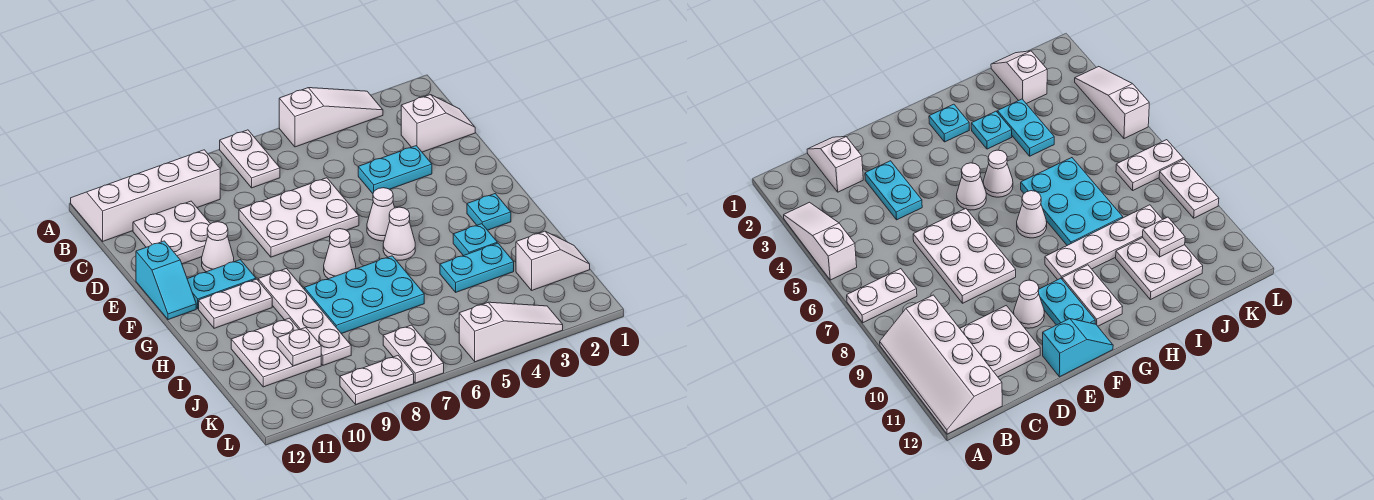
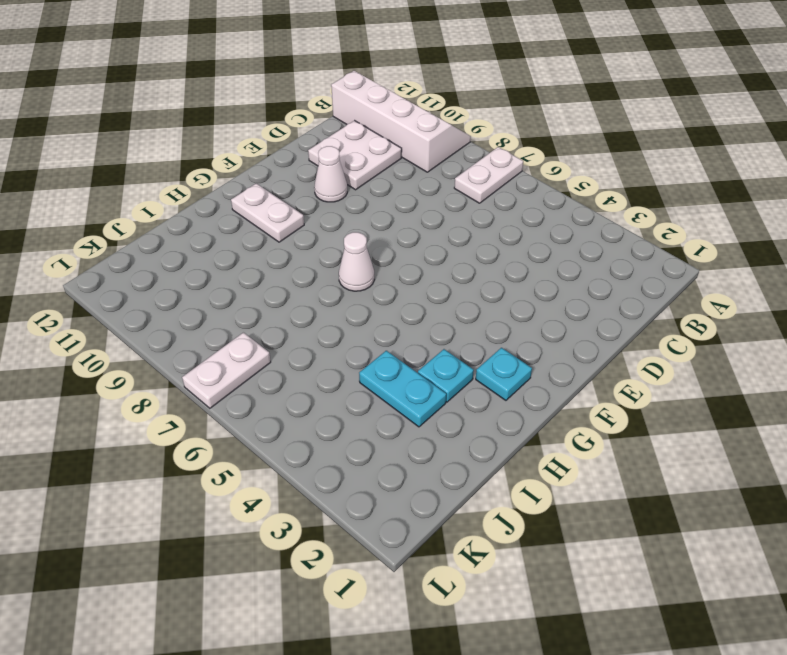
none -> white slope A3:A5 level 1 top 5
none -> white slope C1:C2 level 1 top 2
none -> cyan plate D3:D4 level 1

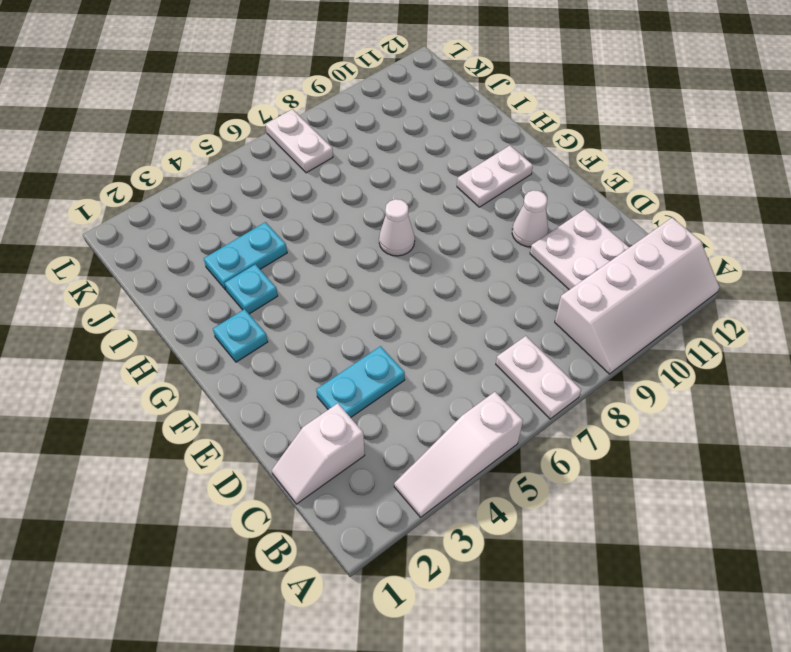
none -> white plate D6:E8 level 1
none -> cyan slope E12:F12 level 1 top E
none -> white cone F5 level 1

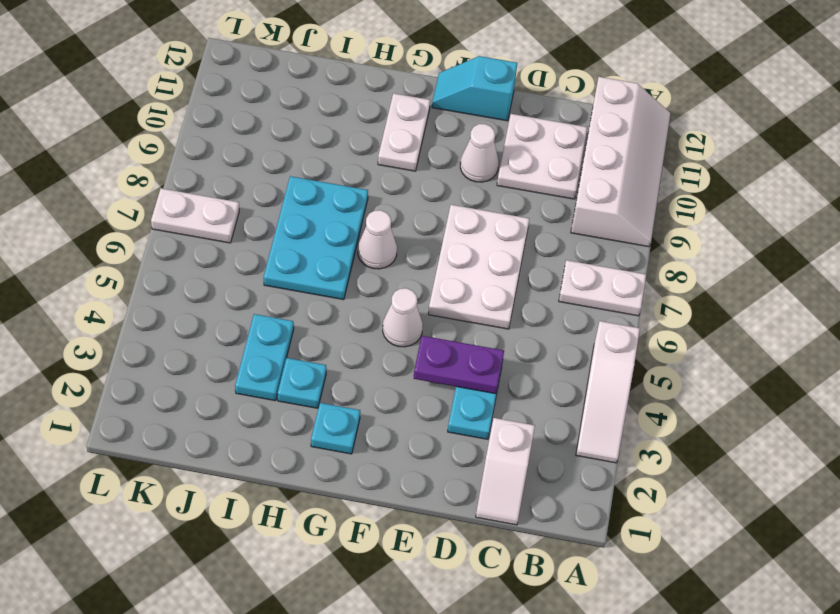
purple plate D4:E4 level 2 -> none
none -> cyan plate F10:F11 level 1
none -> white cone G5 level 1
none -> white plate G9:J9 level 1

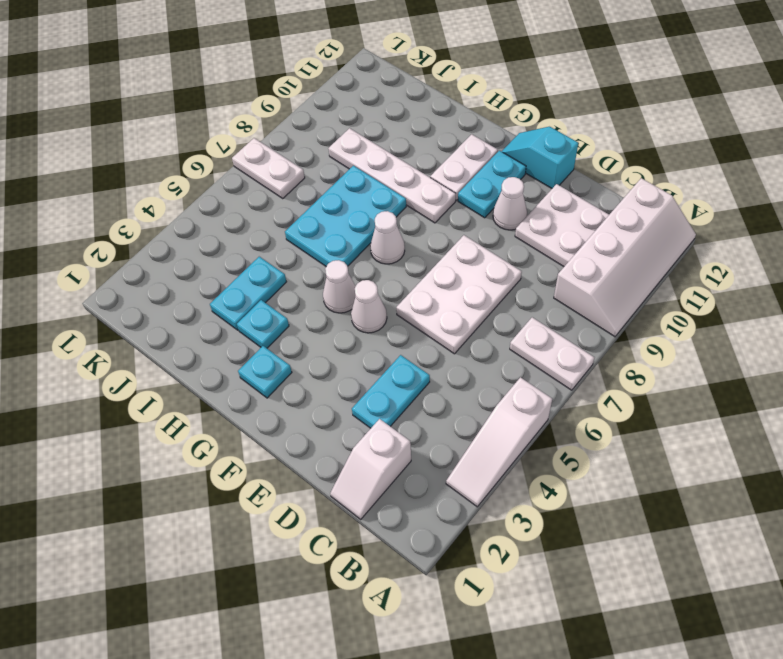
none -> white plate I10:J11 level 1
none -> white slope J1:J2 level 1 top 2
none -> white slope L3:L5 level 1 top 5

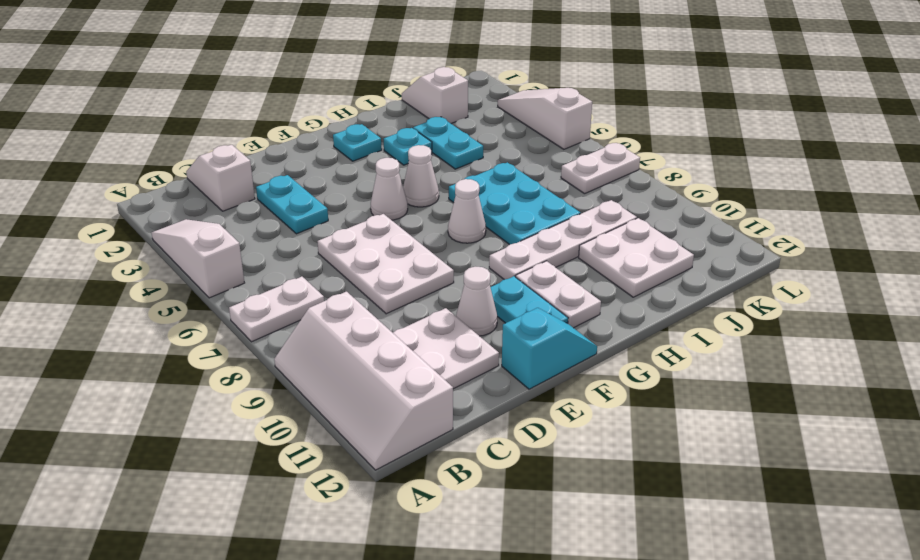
none -> white plate L8:L9 level 1
none -> white plate J10 level 2

